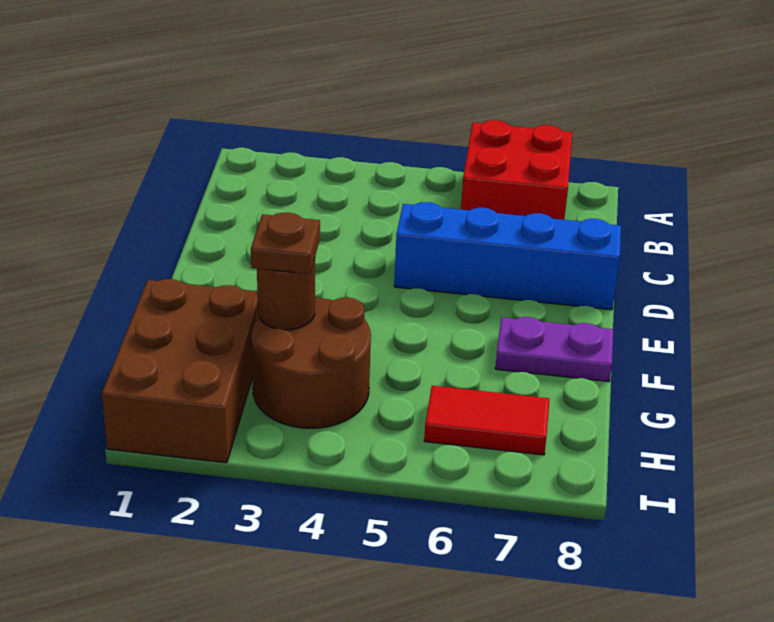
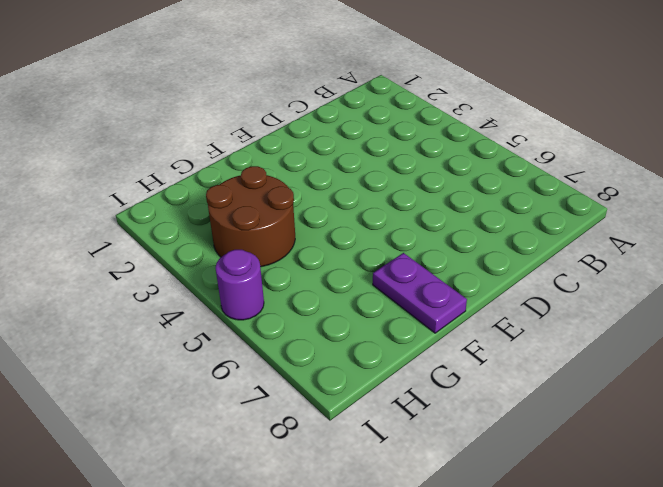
purple round brick I5 level 1 -> none
none -> red brick A6:B7 level 1
none -> blue brick D5:D8 level 1

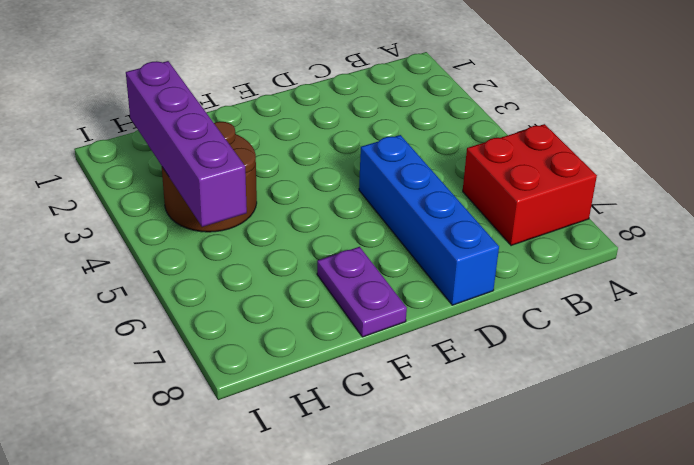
purple brick H2:H5 level 2 -> none
none -> brown brick G1:I2 level 1
none -> red tile H6:H7 level 1

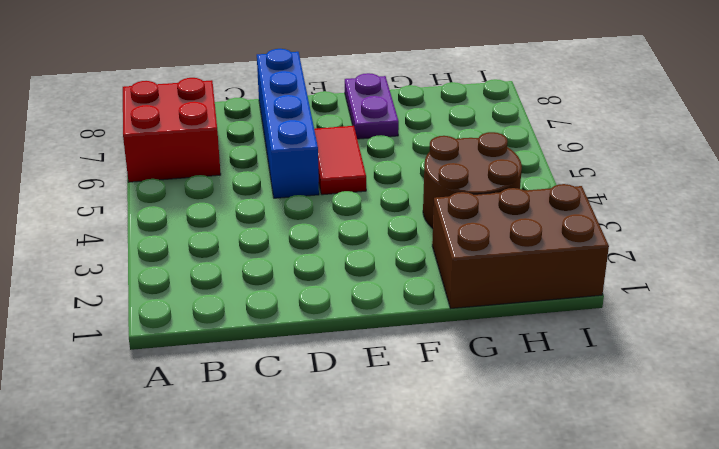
red tile E5:E6 level 1 -> red tile H6:H7 level 1
none -> brown round brick G3 level 2
none -> brown plate G3 level 3

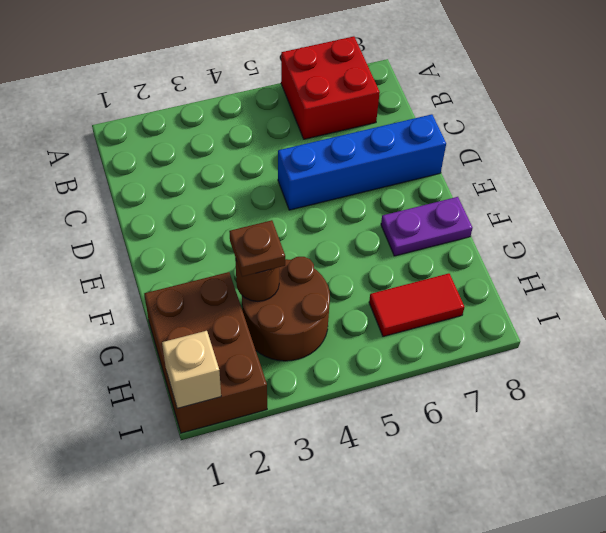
tan brick I1 level 2 -> none

